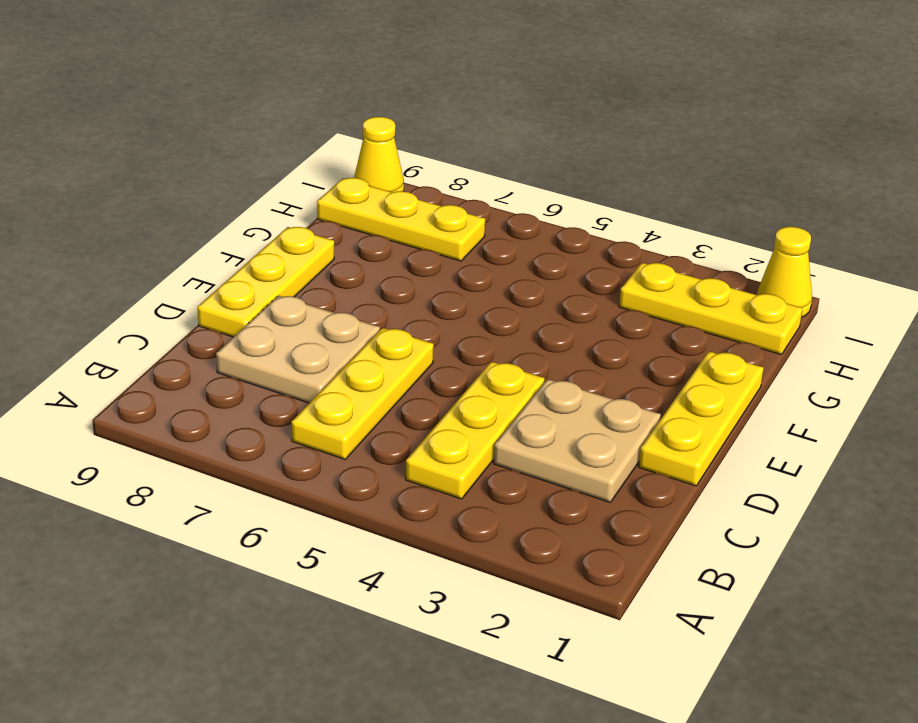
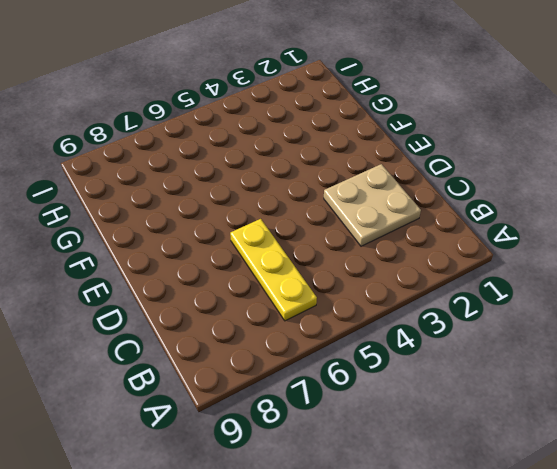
none -> yellow plate B4:D4 level 1
none -> tan plate C7:D8 level 1

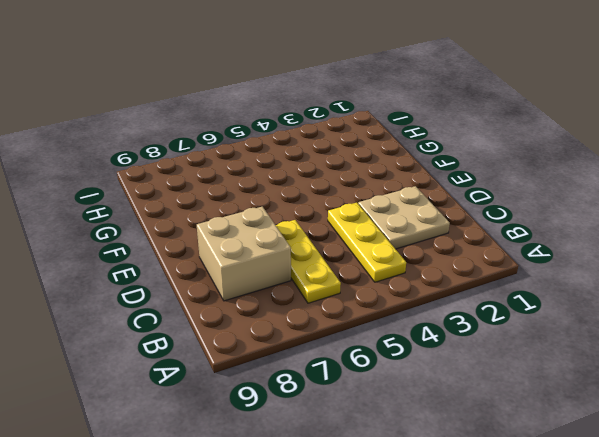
tan brick C7:D8 level 1 -> tan plate C7:D8 level 1
none -> yellow plate D1:F1 level 1
none -> yellow plate D9:F9 level 1

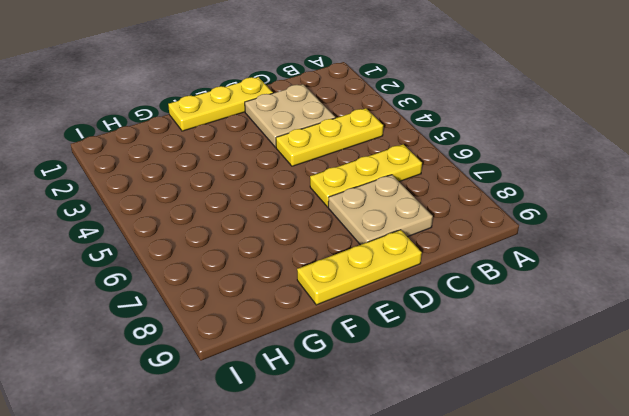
none -> yellow plate H1:H3 level 1
none -> yellow plate H7:H9 level 1

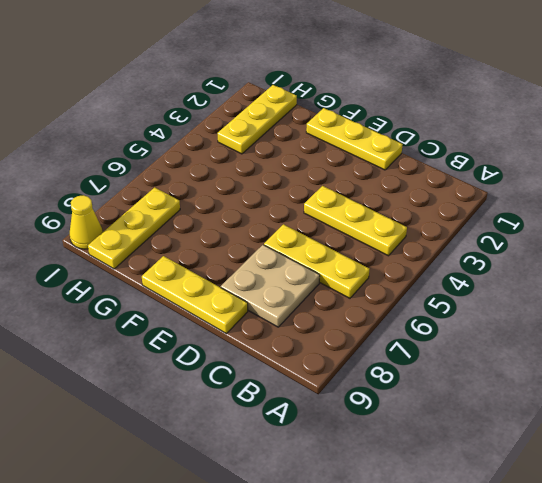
none -> tan plate C2:D3 level 1
none -> yellow cone I1 level 1

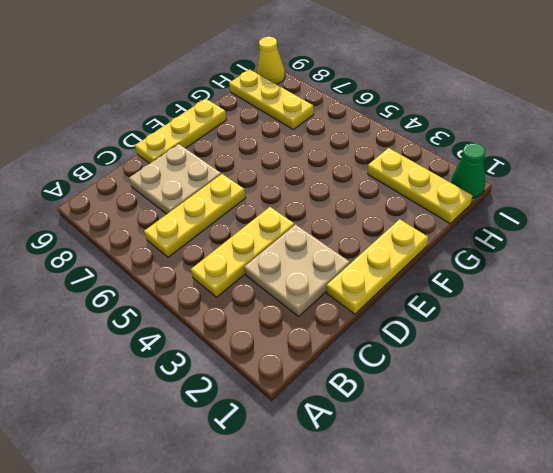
green cone I1 level 1 -> yellow cone I1 level 1

